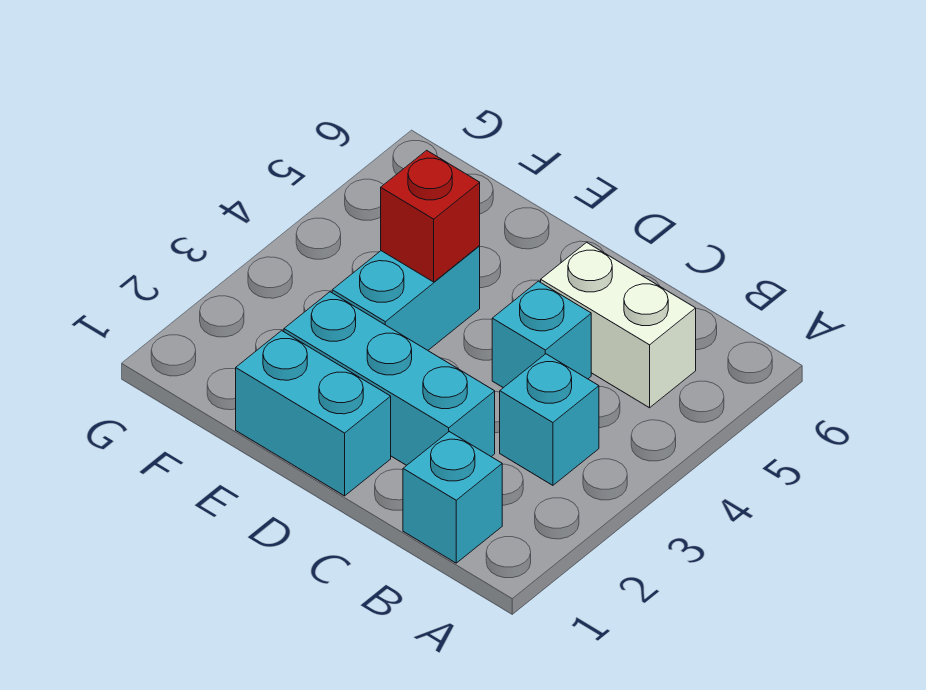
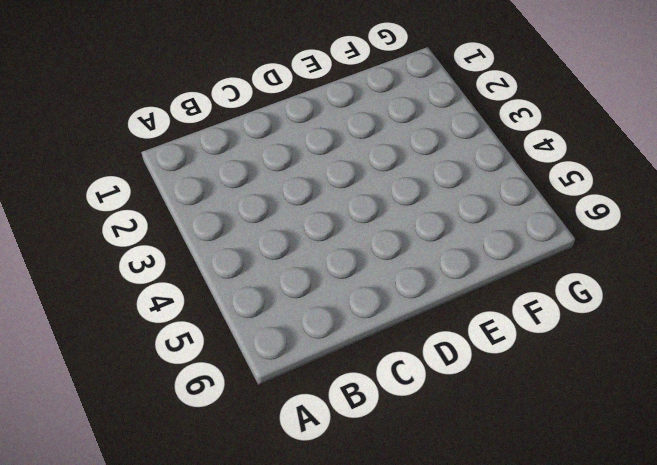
none -> cyan brick B1 level 1
none -> cyan brick B3 level 1

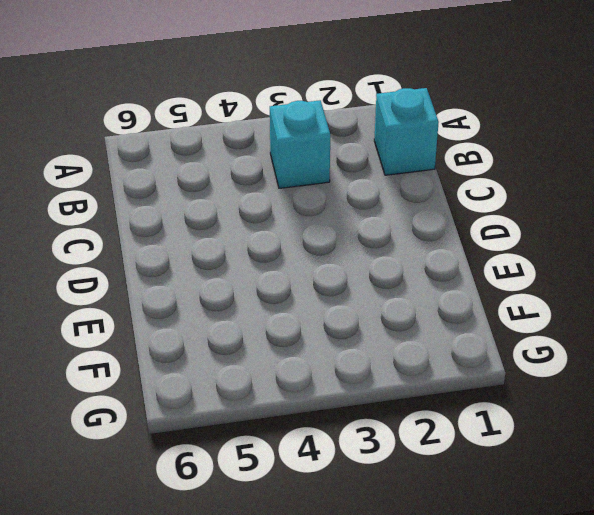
none -> white brick B5:C5 level 1
none -> cyan brick C2:E2 level 1

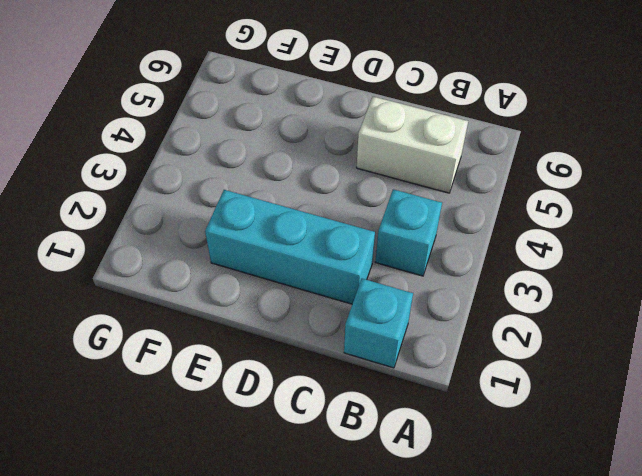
none -> cyan brick C4 level 1
none -> cyan brick D1:E1 level 1

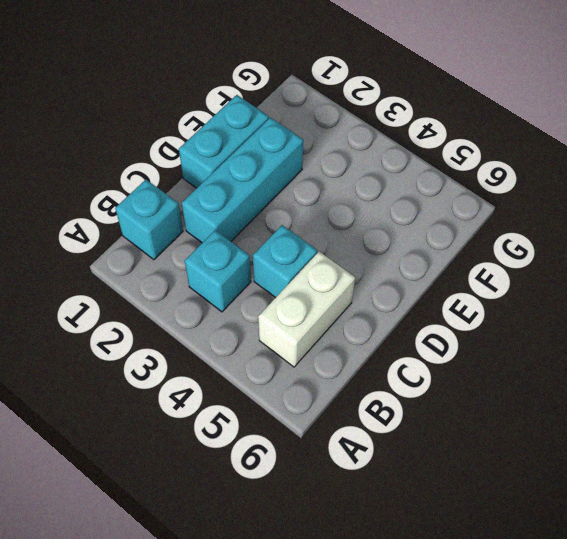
none -> cyan brick E3:E4 level 1
none -> red brick E4 level 2

